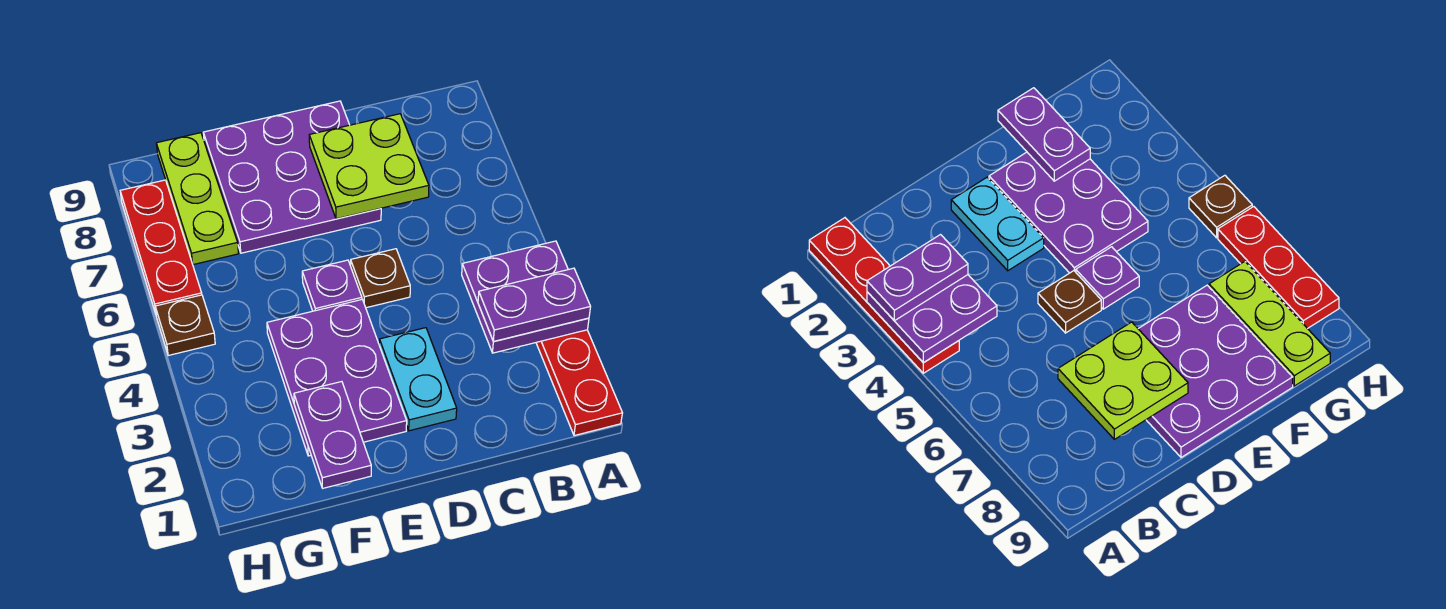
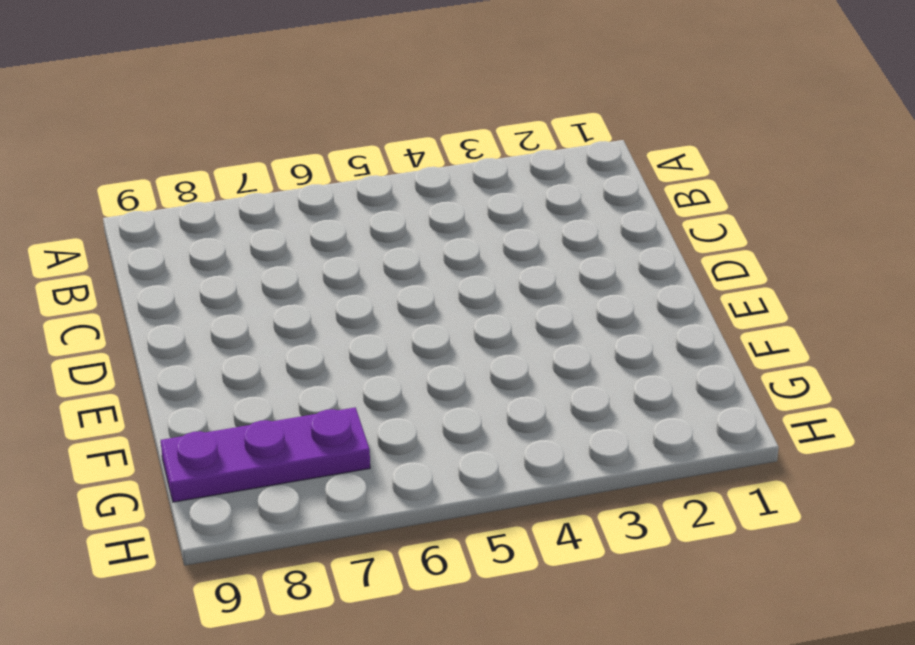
purple plate G7:G9 level 1 -> lime plate G7:G9 level 1
none -> red plate A1:A4 level 1
none -> cyan plate D2:D3 level 1
none -> brown plate D5 level 1

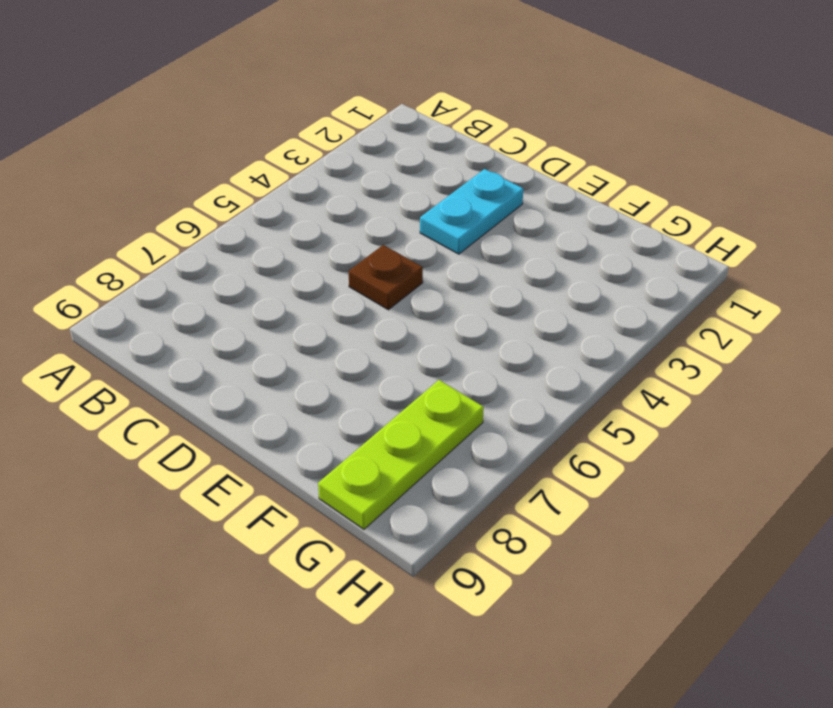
none -> red plate A1:A4 level 1
none -> purple plate D7:F9 level 1
none -> purple plate E2:F4 level 1

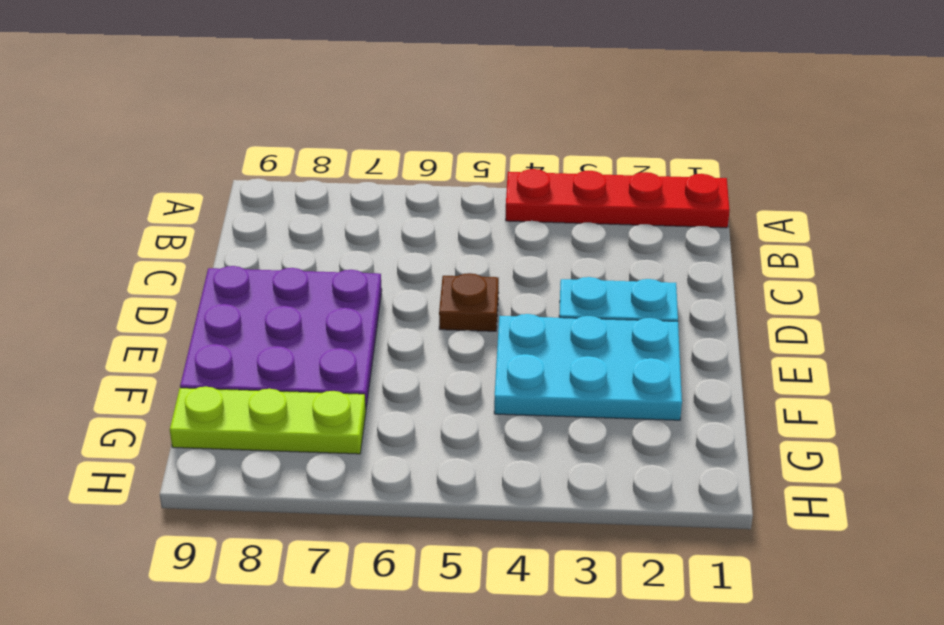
cyan plate E2:F4 level 1 -> purple plate E2:F4 level 1
none -> purple plate E5 level 1
none -> brown plate H5 level 1
none -> red plate H6:H8 level 1

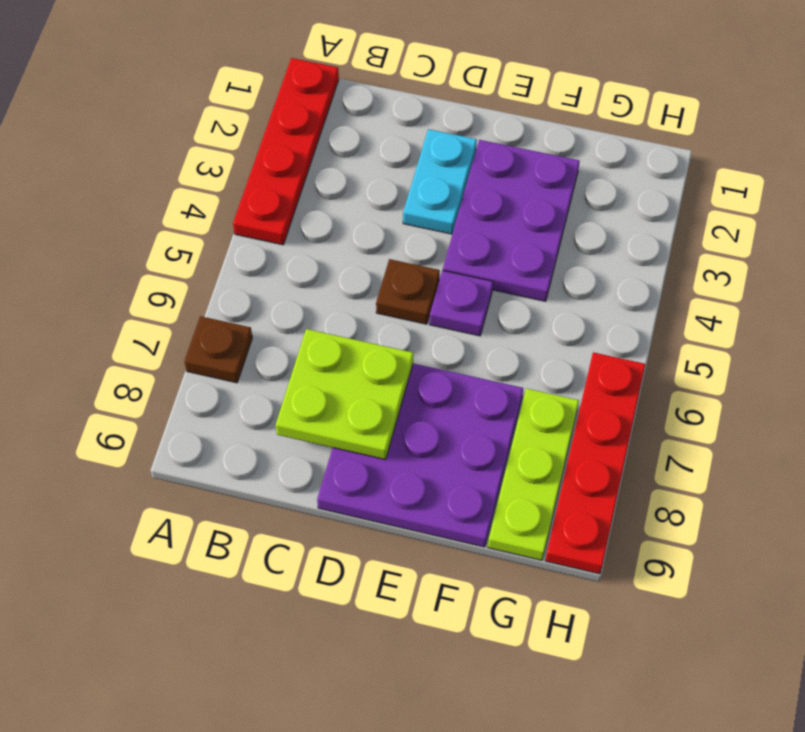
brown plate A7 level 1 -> brown plate H5 level 1
red plate H6:H9 level 1 -> red plate H6:H8 level 1
none -> purple plate A3:B4 level 2
none -> purple plate F1:F2 level 2
none -> purple plate A3:B3 level 3

